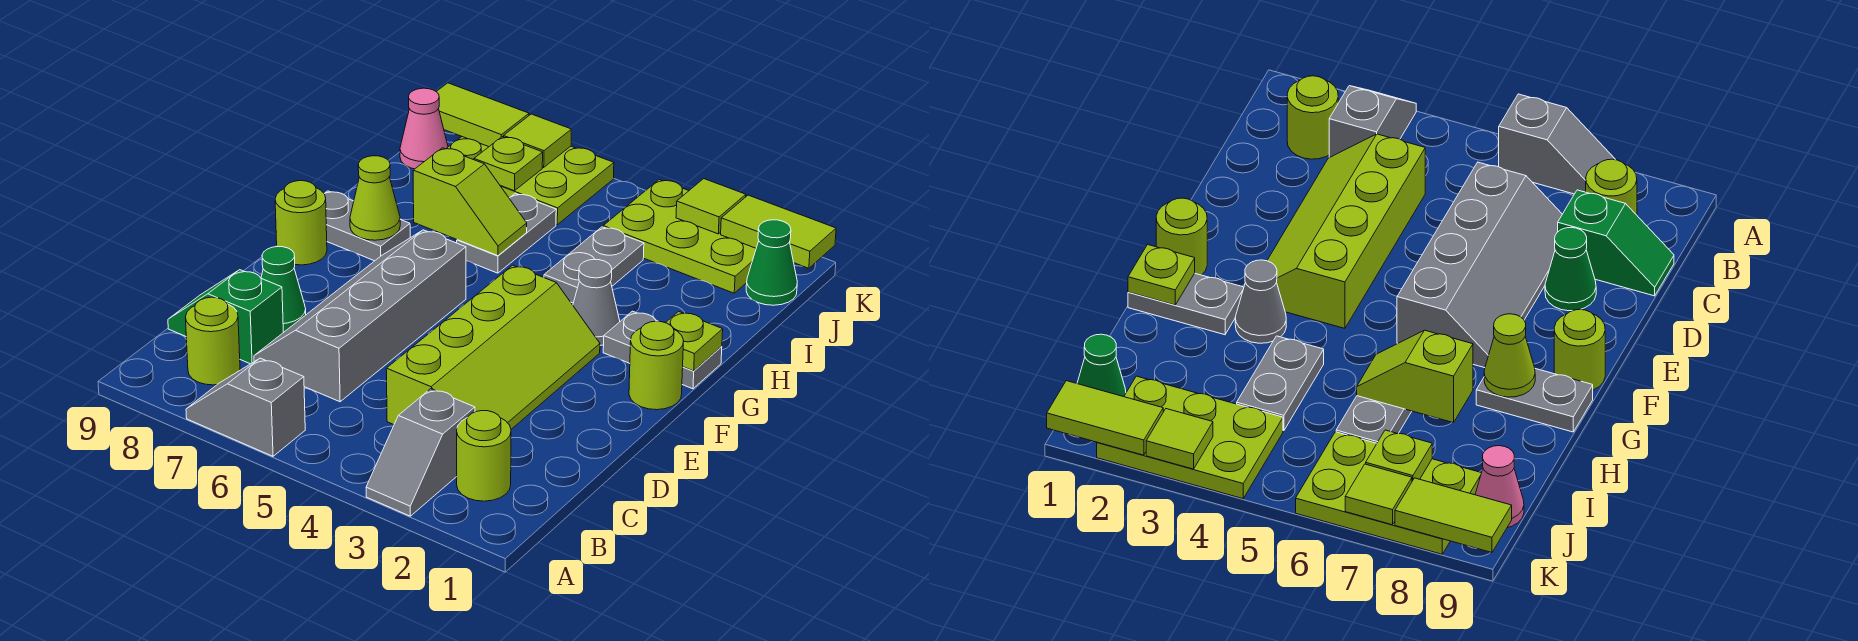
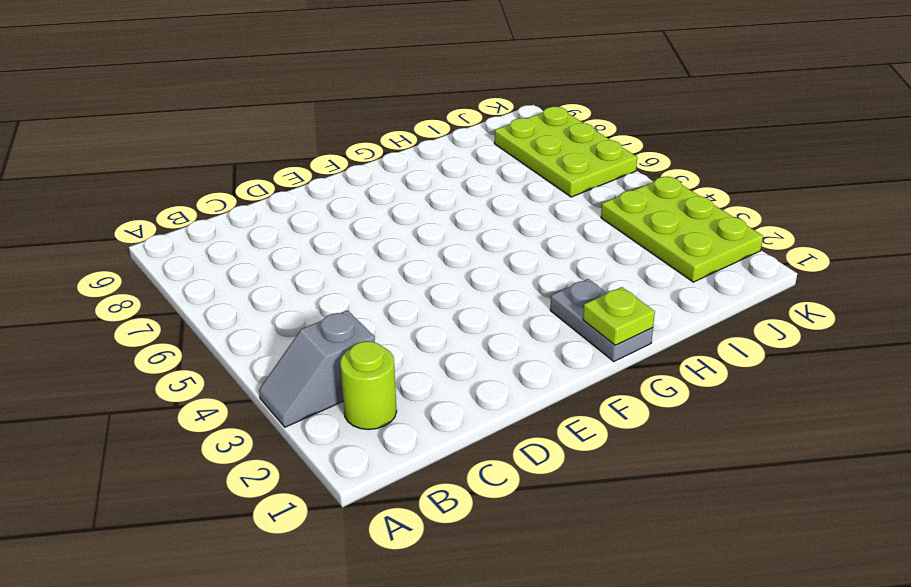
none -> grey slope A6:A7 level 1 top 6
none -> lime round brick B8 level 1
none -> lime slope C3:F4 level 1 top 4

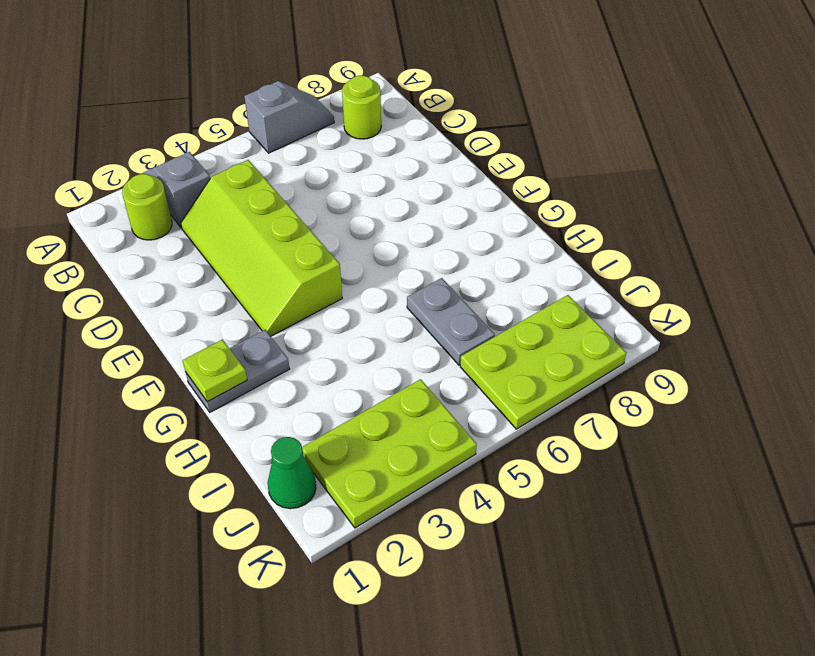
none -> grey slope C6:F7 level 1 top 6
none -> green slope C8:C9 level 1 top 8
none -> green cone D8 level 1

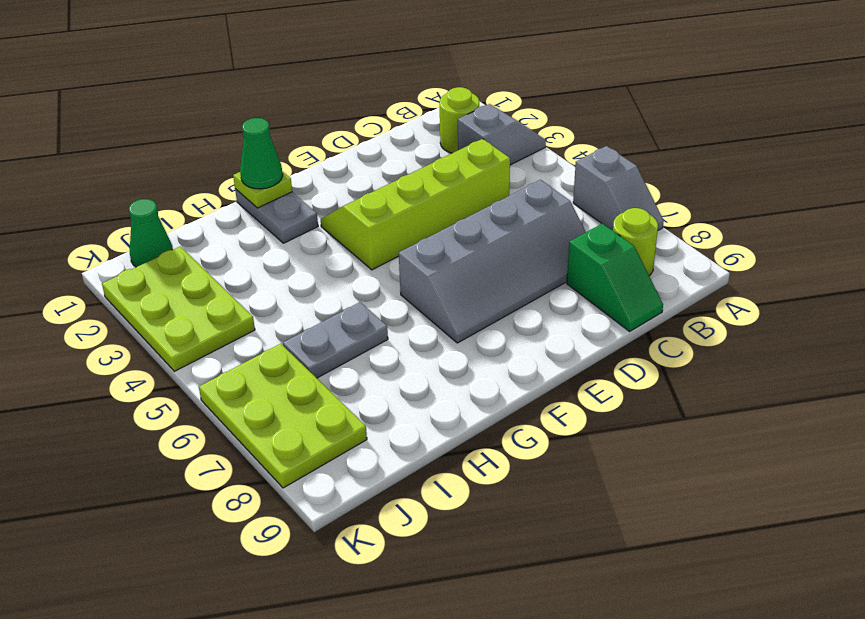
green cone G1 level 3 -> green cone D8 level 1
none -> lime round brick F1 level 1
none -> lime round brick F9 level 1
none -> grey cone G3 level 1

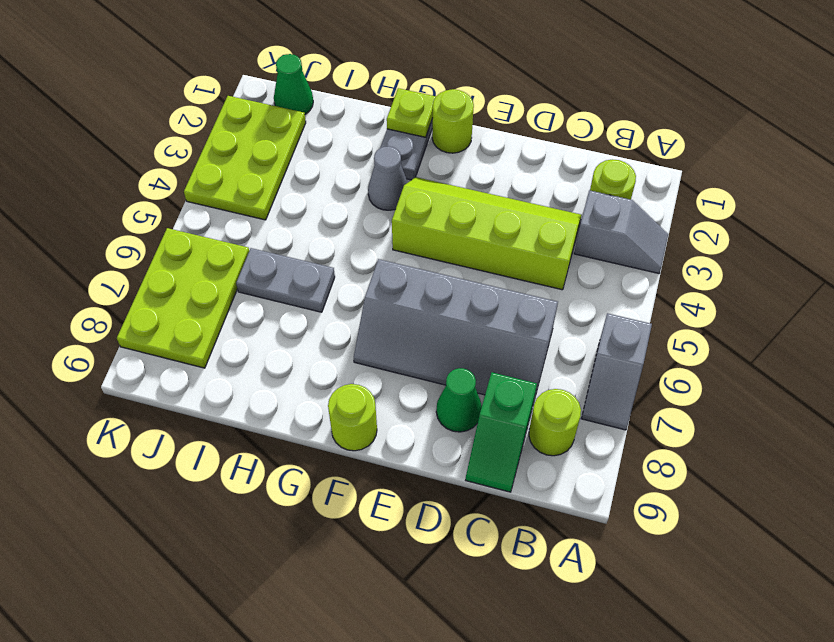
none -> grey plate G8:G9 level 1
none -> grey plate H4:I4 level 1
none -> pink cone J9 level 1

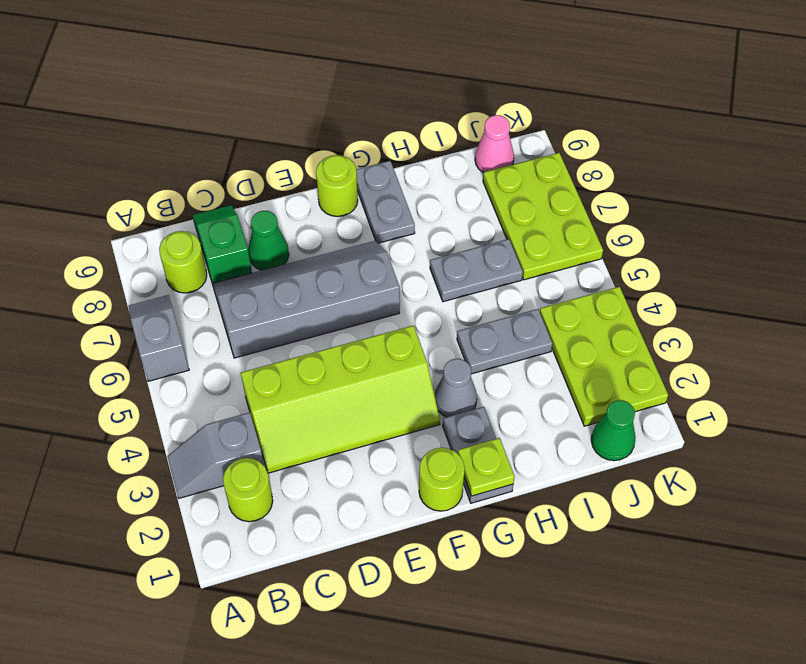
none -> lime cone G8 level 2
none -> lime slope H6:H7 level 2 top 7
none -> lime plate J7 level 2

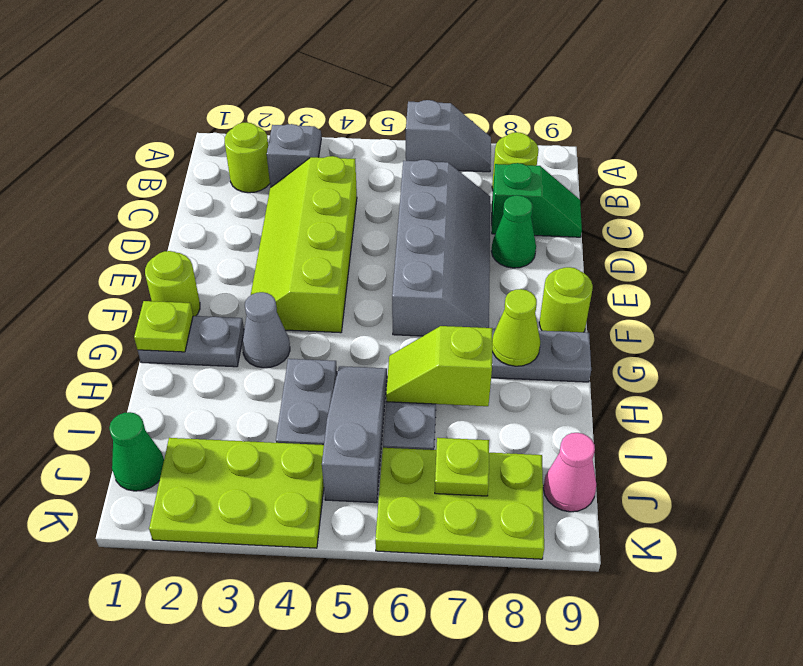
grey slope H5:J5 level 1 top J -> none
none -> lime tile K1:K2 level 2
none -> lime tile K3 level 2
none -> lime tile K7 level 2

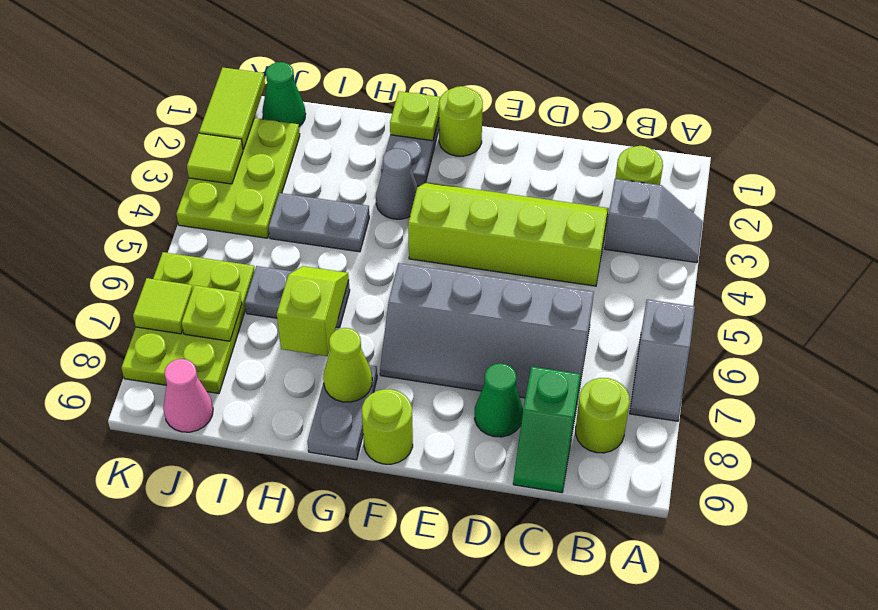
none -> lime tile K8:K9 level 2

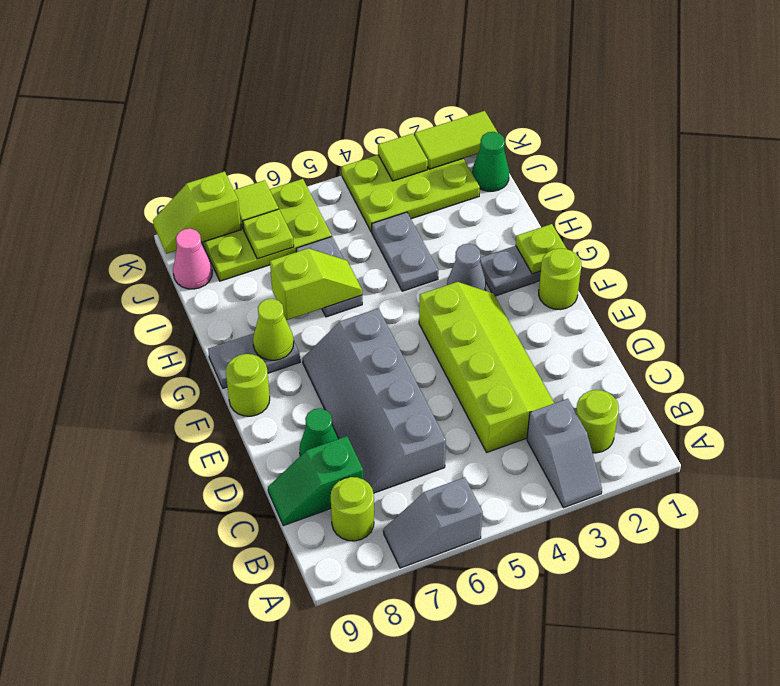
lime slope K8:K9 level 2 top 8 -> lime tile K8:K9 level 2

